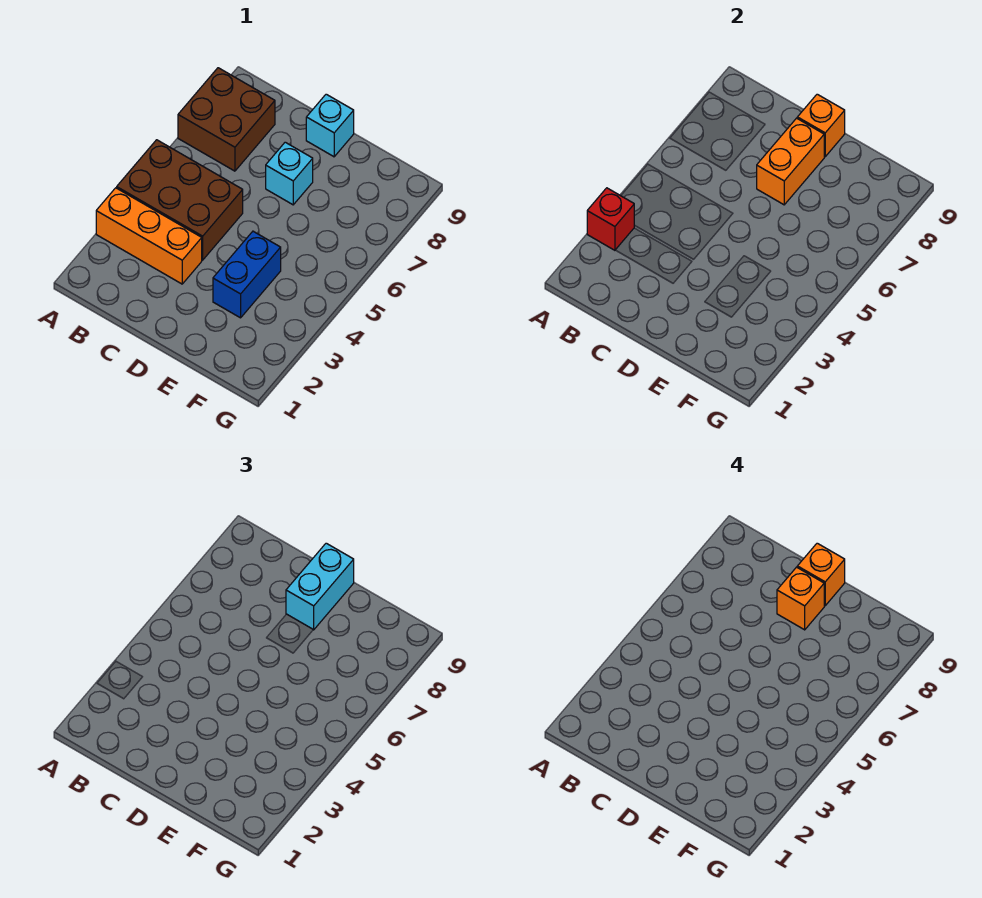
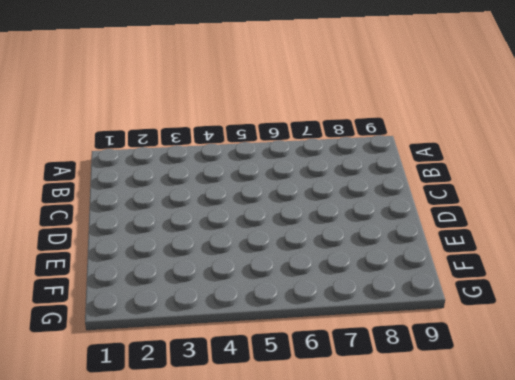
none -> orange brick A3:C3 level 1
none -> brown brick A4:C5 level 1
none -> brown brick A7:B8 level 1

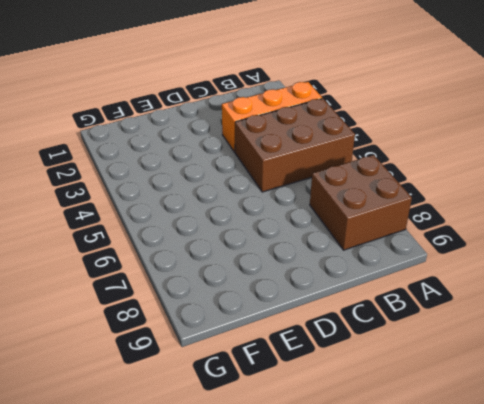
none -> cyan brick D7 level 1
none -> cyan brick D9 level 1
none -> blue brick E3:E4 level 1

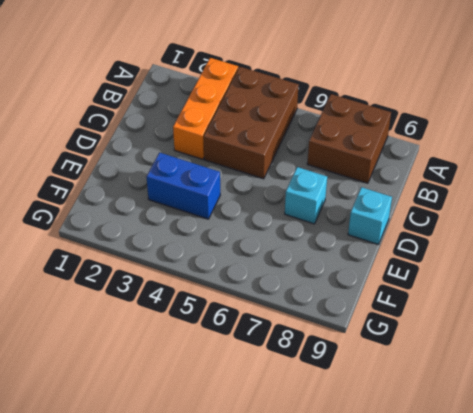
none -> red brick A3 level 2
none -> orange brick D7:D8 level 2
none -> orange brick D9 level 2

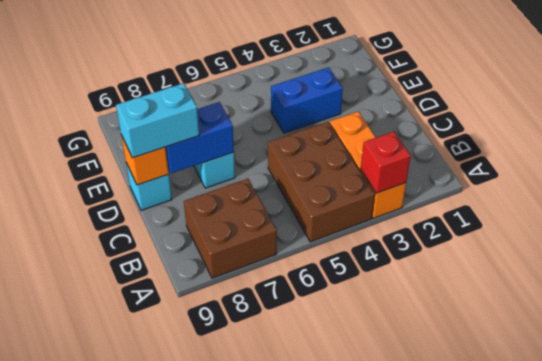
blue brick D7:D8 level 2 -> orange brick D7:D8 level 2
none -> orange brick D8 level 4
none -> orange brick D9 level 4

